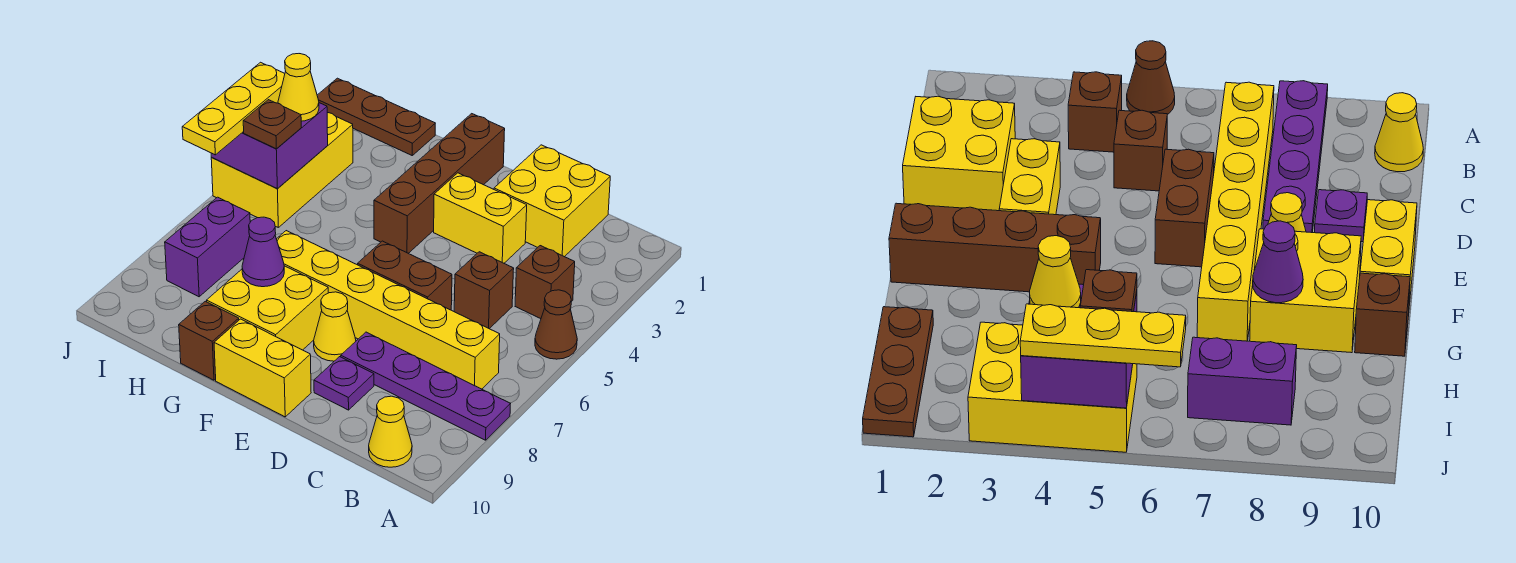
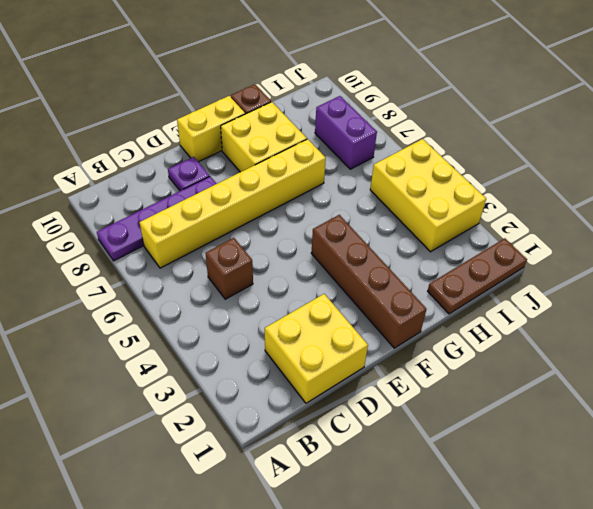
none -> brown cone A5 level 1
none -> brown brick B4 level 1
none -> yellow cone B10 level 1

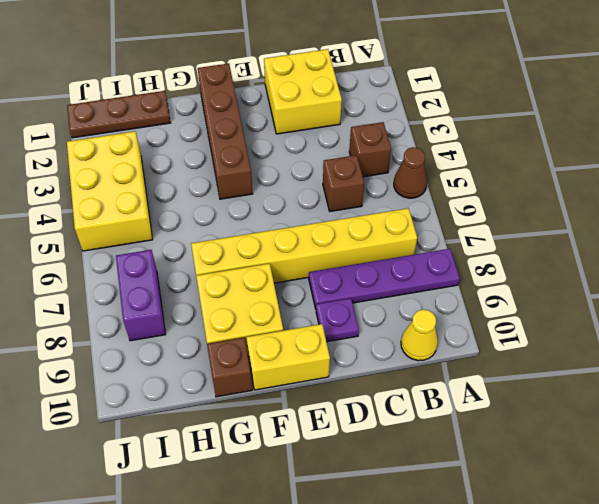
none -> yellow brick D3:E3 level 1
none -> brown brick D6:E6 level 1
none -> yellow cone E8 level 1

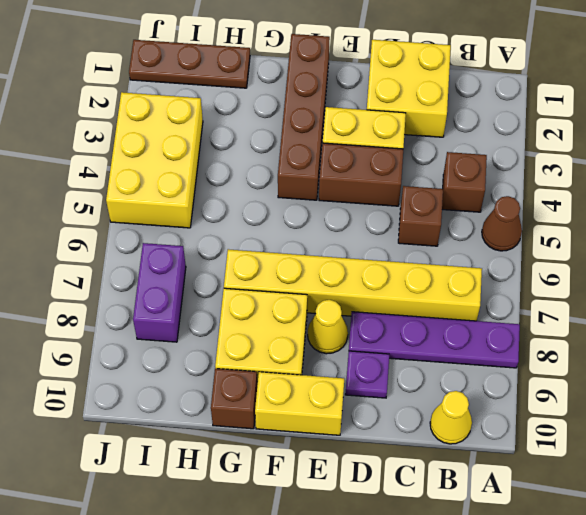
brown brick D4:E4 level 1 -> brown brick D6:E6 level 1
none -> purple cone G8 level 2
none -> purple brick I4:J5 level 2
none -> yellow cone I4 level 3

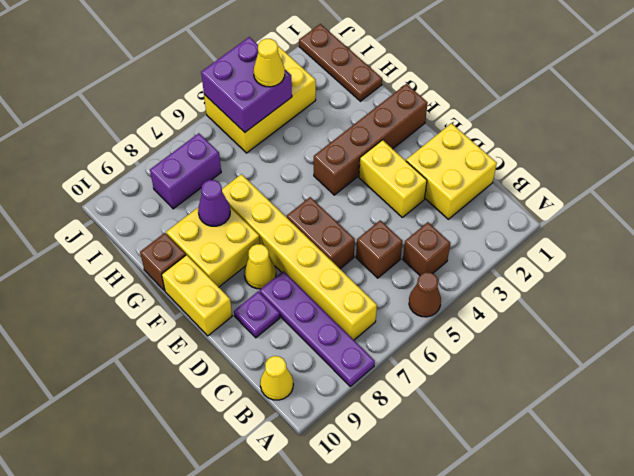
none -> brown plate I5 level 3
none -> yellow plate J4:J6 level 3

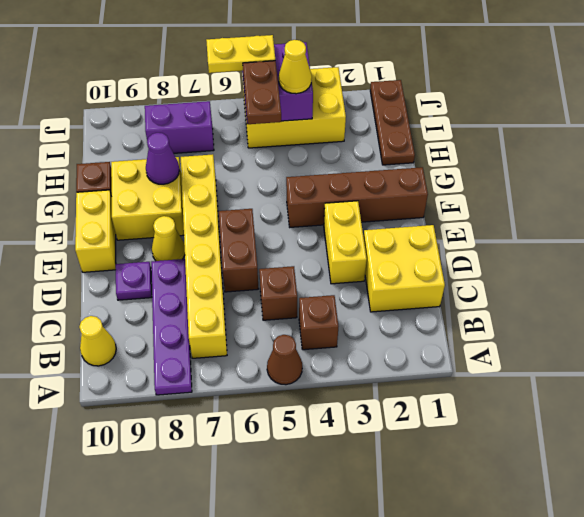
brown plate H5:I5 level 3 -> brown plate I5 level 3
yellow plate J5:J6 level 3 -> yellow plate J4:J6 level 3

